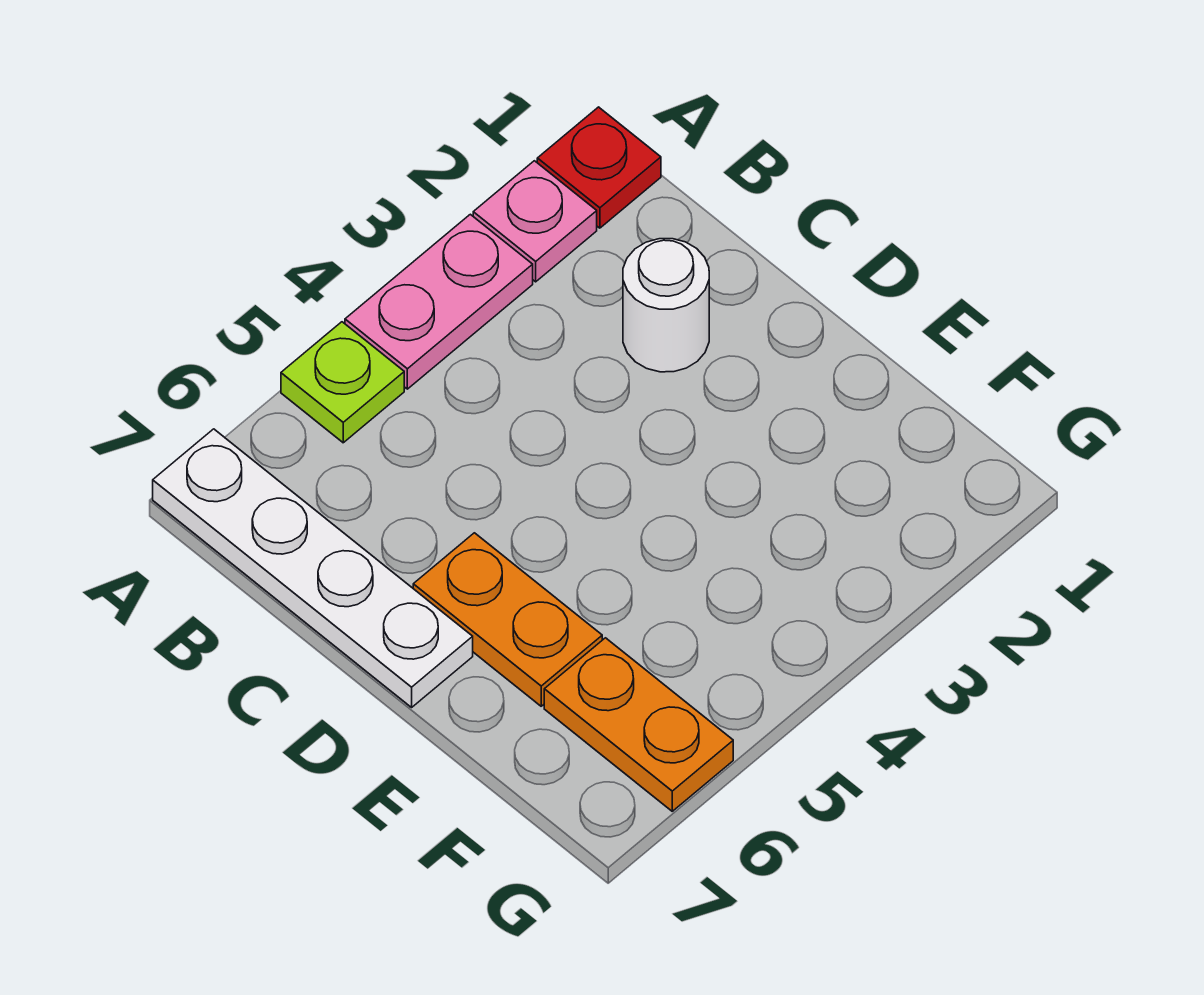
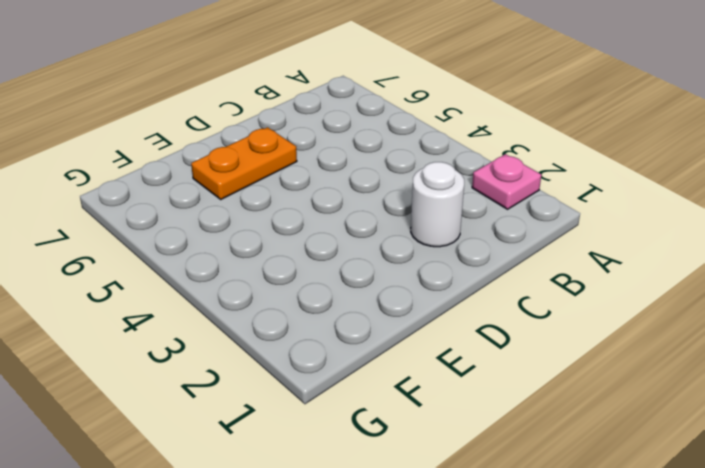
none -> red plate A1 level 1
none -> pink plate A3:A4 level 1

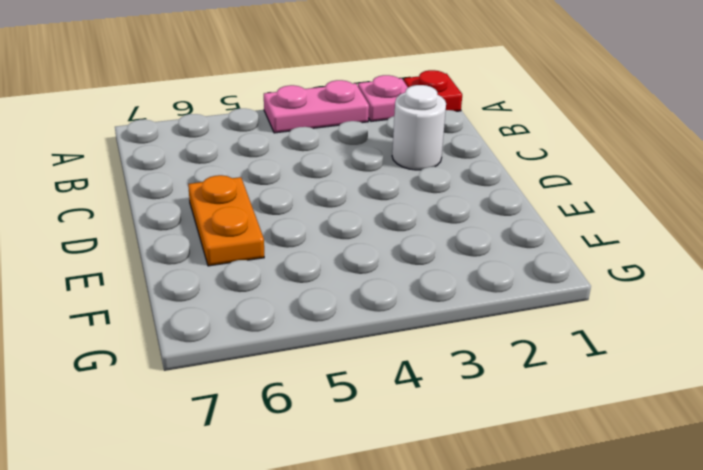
none -> lime plate A5 level 1
none -> white plate A7:D7 level 1

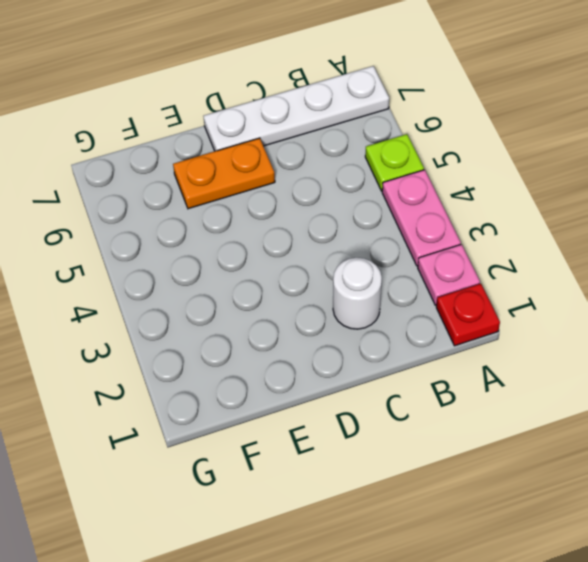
none -> orange plate F6:G6 level 1

